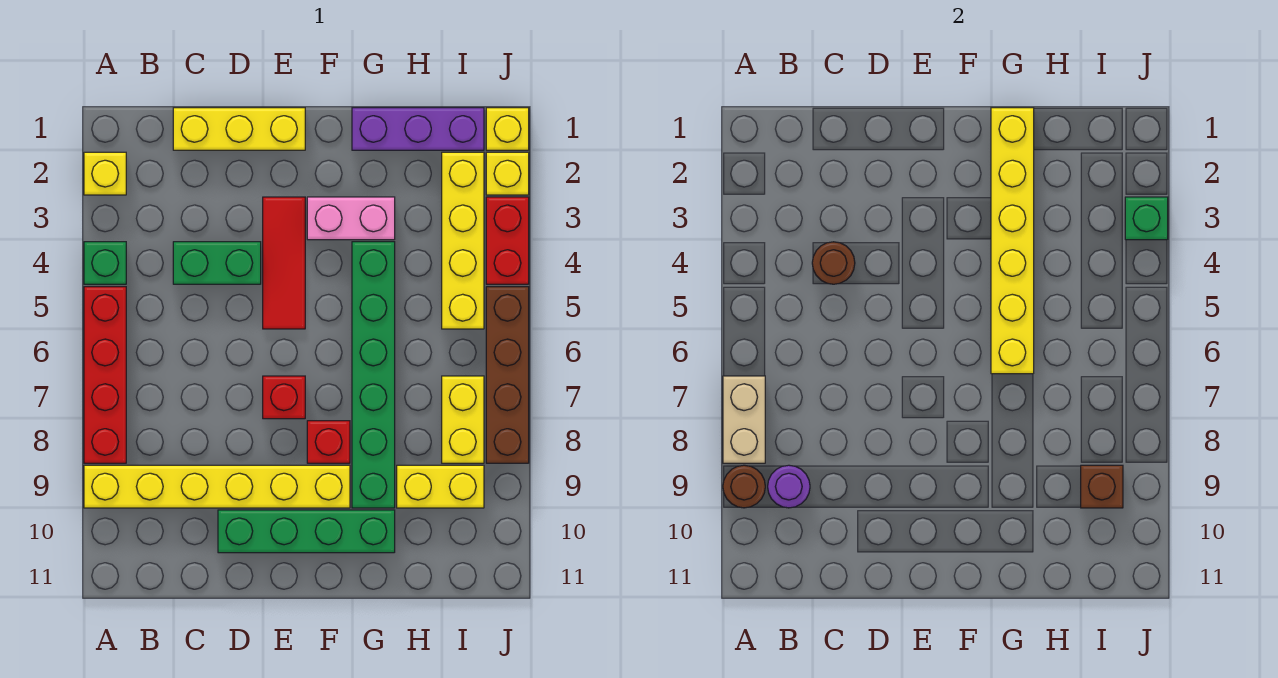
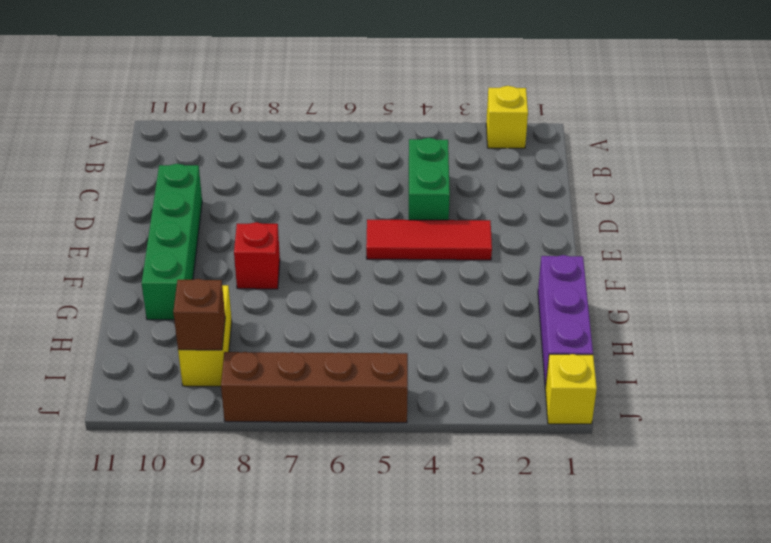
none -> green brick A4 level 1
none -> red brick A5:A8 level 1
none -> yellow brick A9:F9 level 1

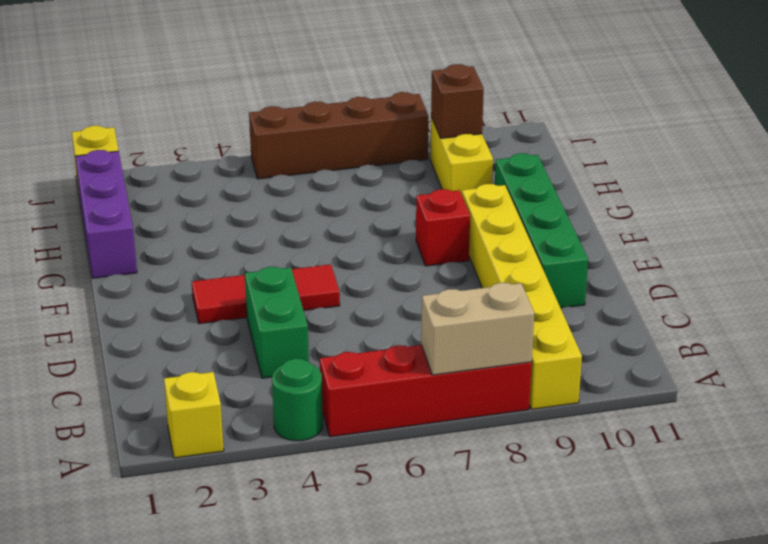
green round brick A4 level 1 -> green brick A4 level 1
none -> yellow brick C1:E1 level 1
none -> red brick E7 level 1
none -> pink brick F3:G3 level 1

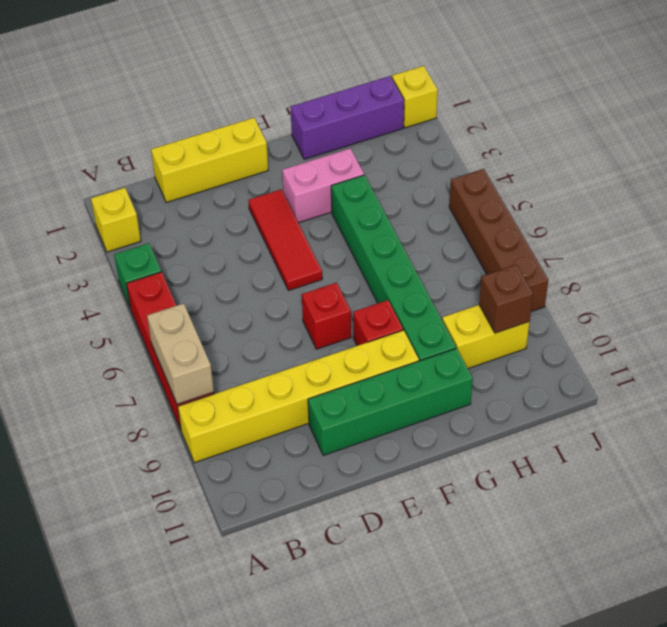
none -> green brick C4:D4 level 1
none -> yellow brick I2:I5 level 1
none -> yellow brick I7:I8 level 1

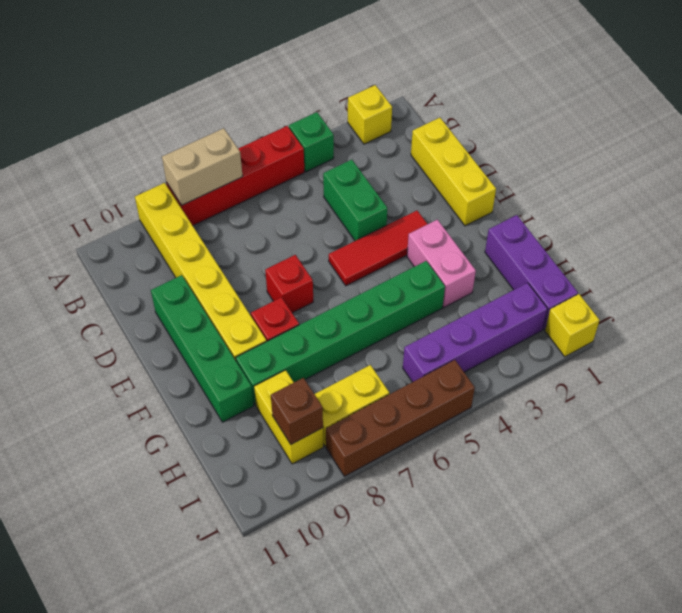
purple brick I2:I5 level 1 -> yellow brick I2:I5 level 1
none -> yellow brick J2 level 1
none -> red brick J3:J4 level 1
none -> brown round brick A9 level 2

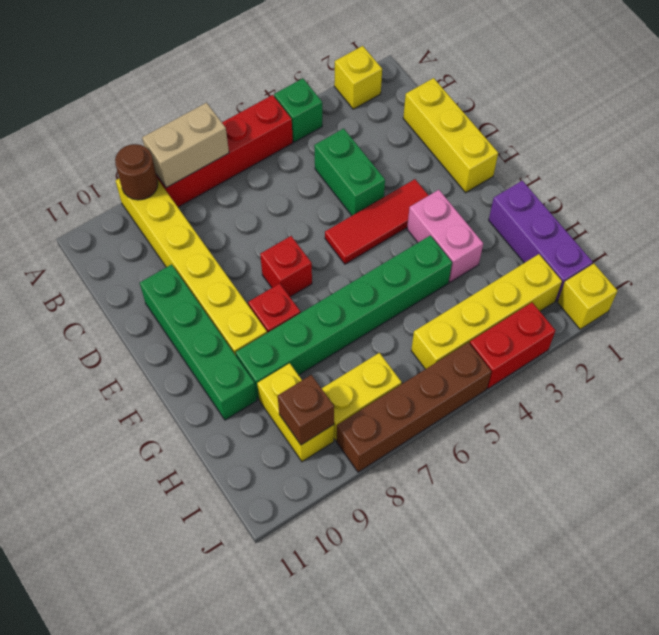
none -> yellow brick J2 level 1
none -> purple round brick B9 level 2
none -> brown round brick C4 level 2

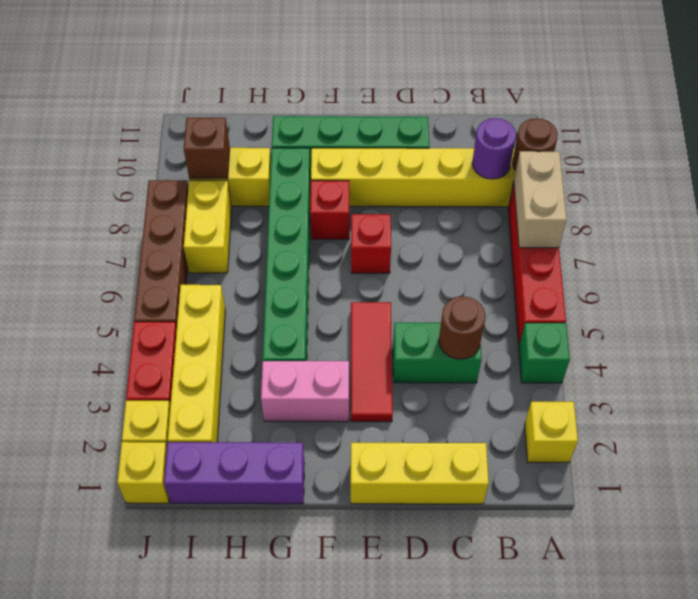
none -> yellow brick G1:G6 level 2
none -> green brick J3 level 2

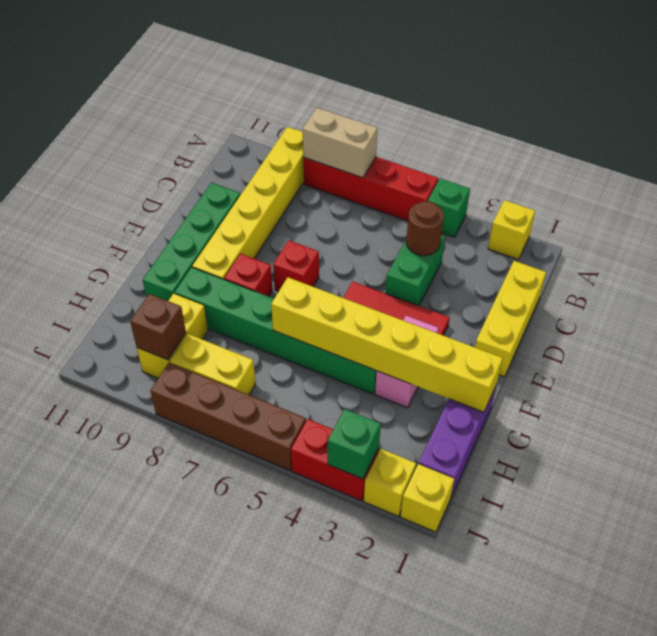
none -> yellow brick I2:I5 level 1
none -> brown round brick A9 level 2
none -> purple round brick B9 level 2

